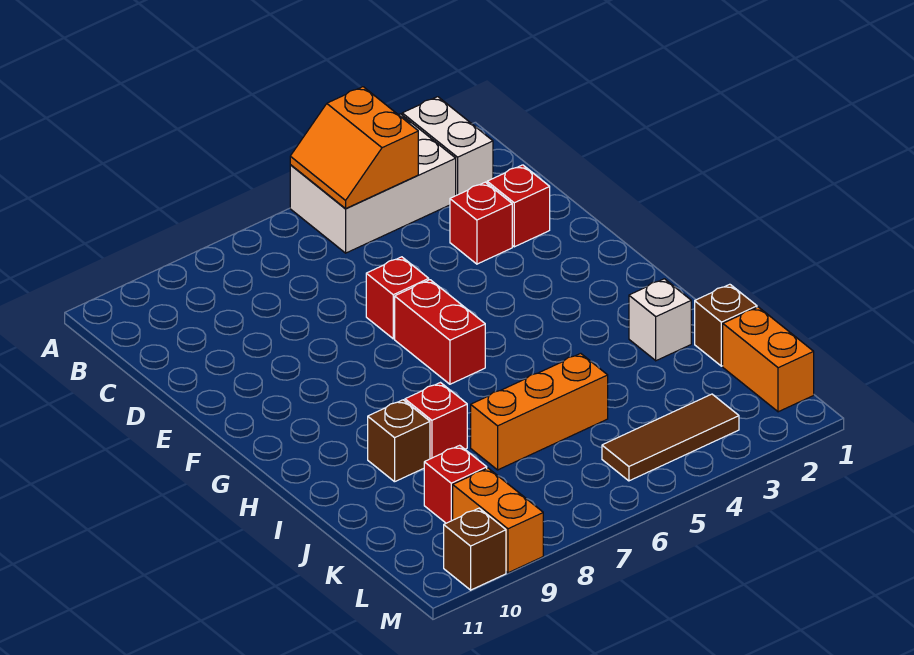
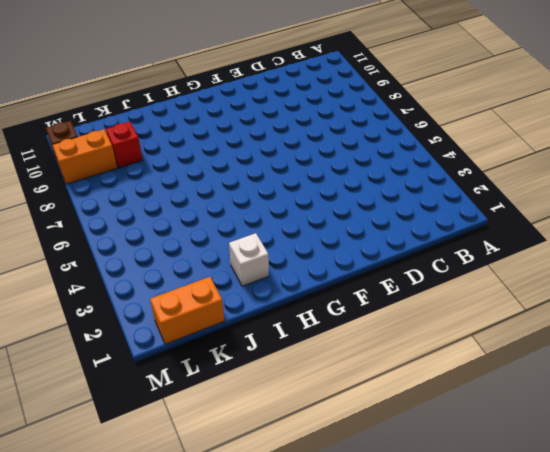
none -> white brick A2:B2 level 1
none -> white brick A3:B5 level 1
none -> red brick D2 level 1

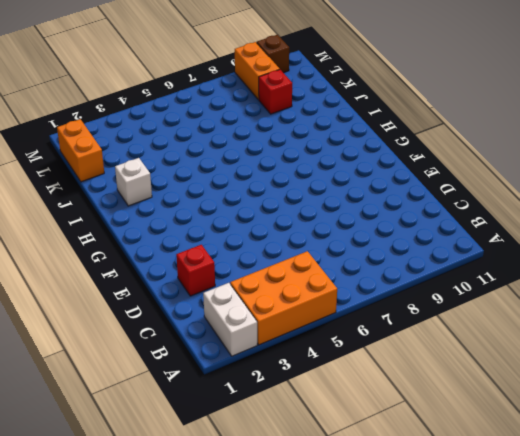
orange brick A3:B5 level 1 -> white brick A3:B5 level 1
none -> red brick D3 level 1
none -> red brick E6 level 1
none -> red brick F6:G6 level 1

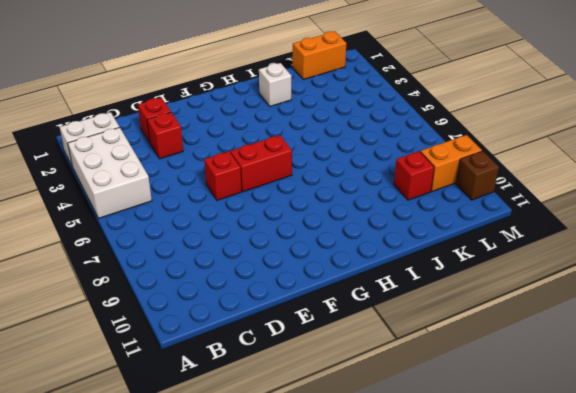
none -> red brick I8 level 1
none -> brown brick I9 level 1
none -> brown brick J1 level 1

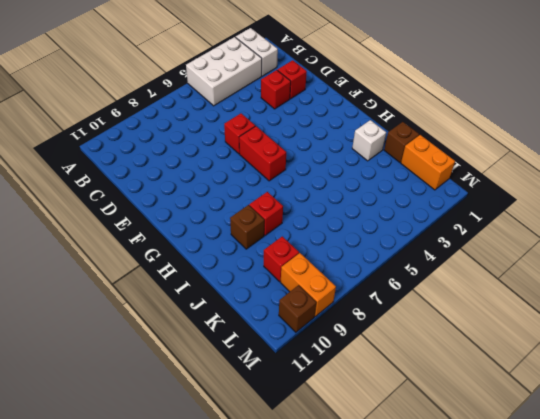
none -> orange brick J5:J7 level 1
none -> brown tile L3:L5 level 1
none -> orange slope A4:B5 level 2 top 4

